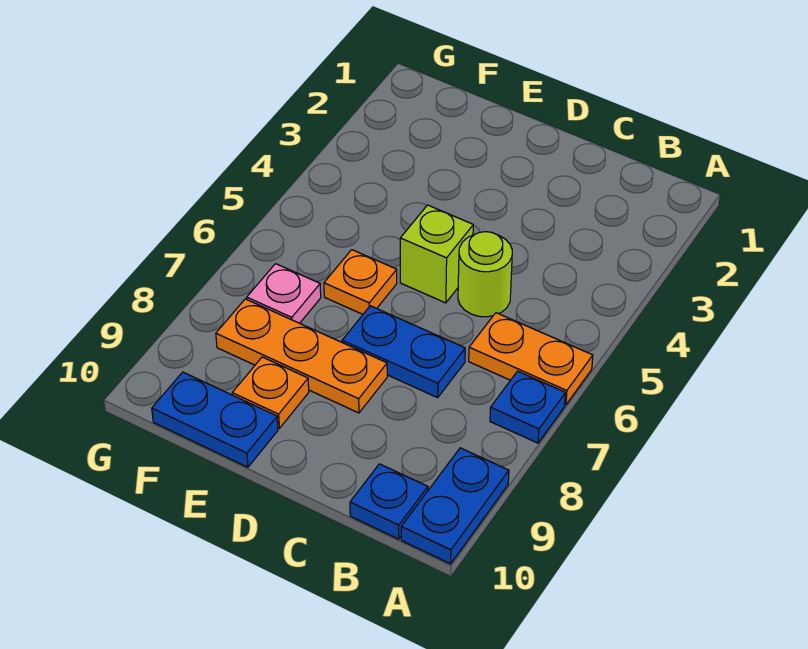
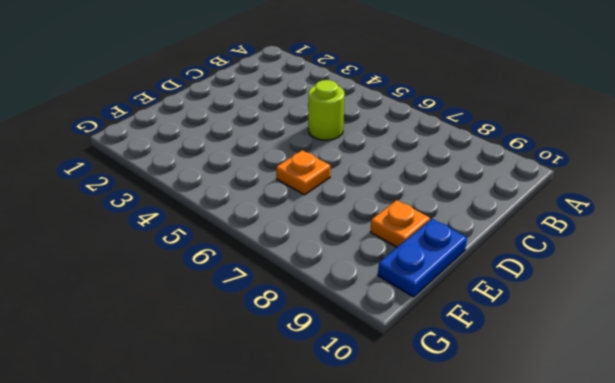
none -> orange plate A6:B6 level 1
none -> blue plate A7 level 1
none -> blue plate A9:A10 level 1

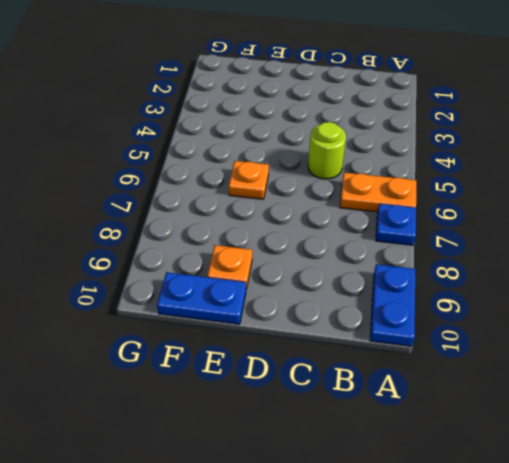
none -> blue plate B10 level 1
none -> blue plate C7:D7 level 1
none -> lime brick D5 level 1

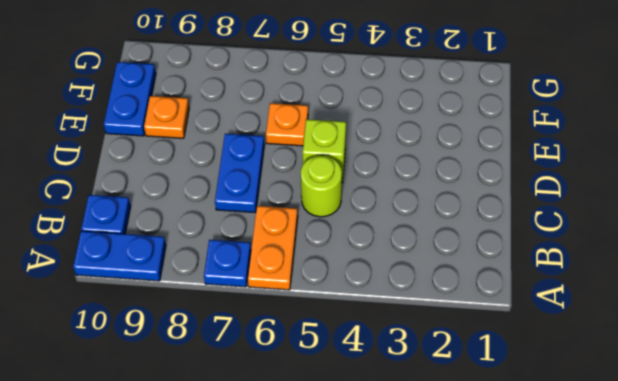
none -> orange plate D8:F8 level 1
none -> pink plate F7 level 1

